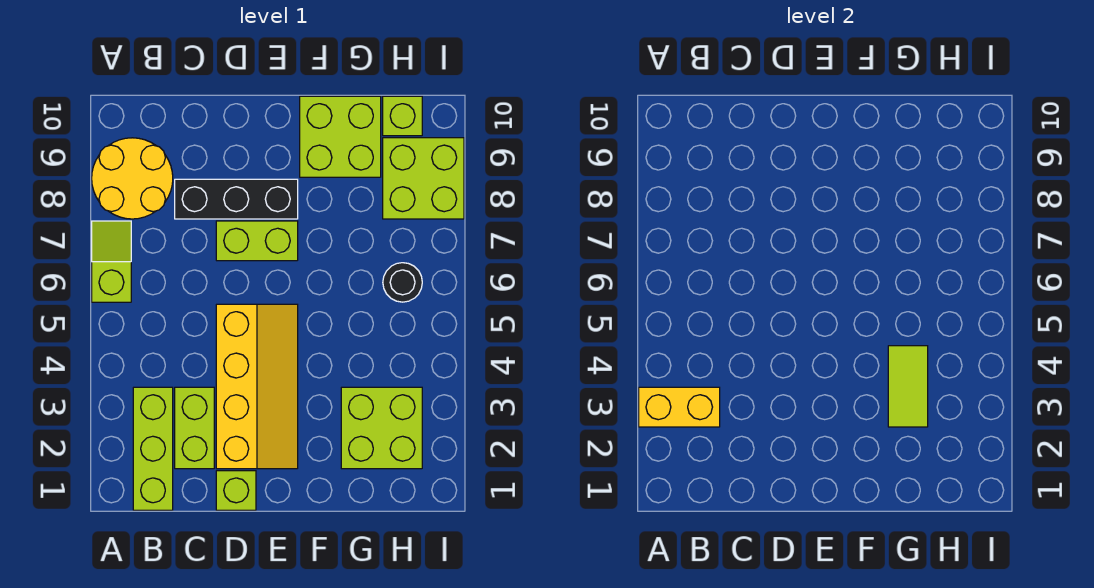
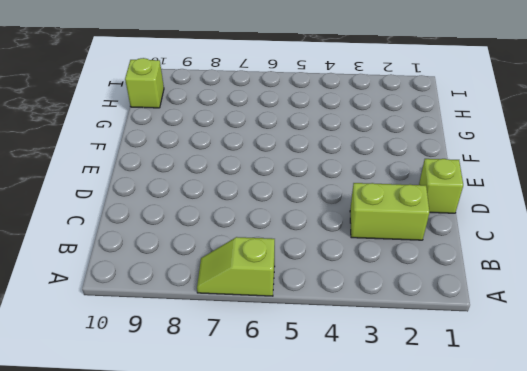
none -> yellow round brick A8:B9 level 1
none -> lime brick B1:B3 level 1
none -> black brick C8:E8 level 1

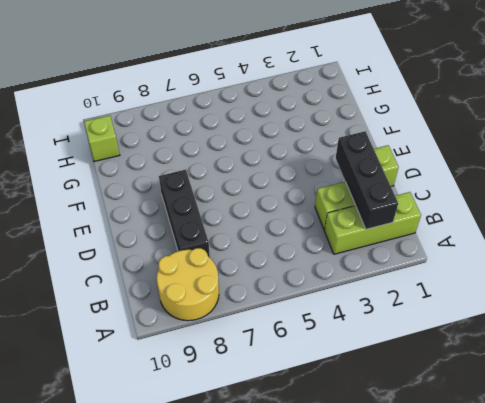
black brick B2:D2 level 2 -> none
none -> lime slope A6:A7 level 1 top 6
none -> yellow slope D2:E5 level 1 top D
none -> lime brick D7:E7 level 1

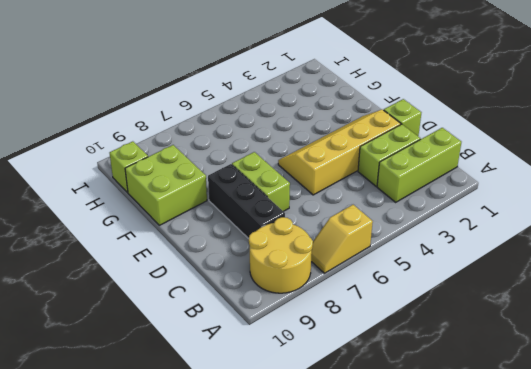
yellow slope A6:A7 level 1 top 6 -> lime slope A6:A7 level 1 top 6
none -> lime brick G2:H3 level 1
none -> black round brick H6 level 1
none -> lime brick H8:I9 level 1

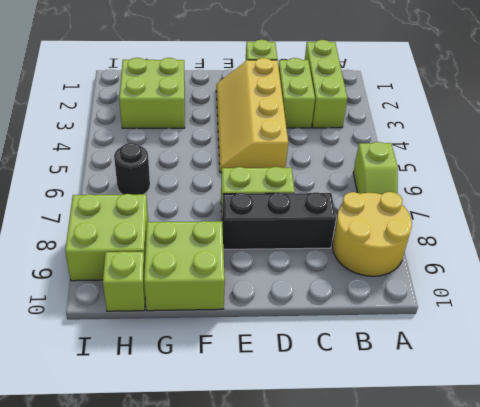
none -> yellow brick A3:B3 level 2
none -> lime tile G3:G4 level 2

